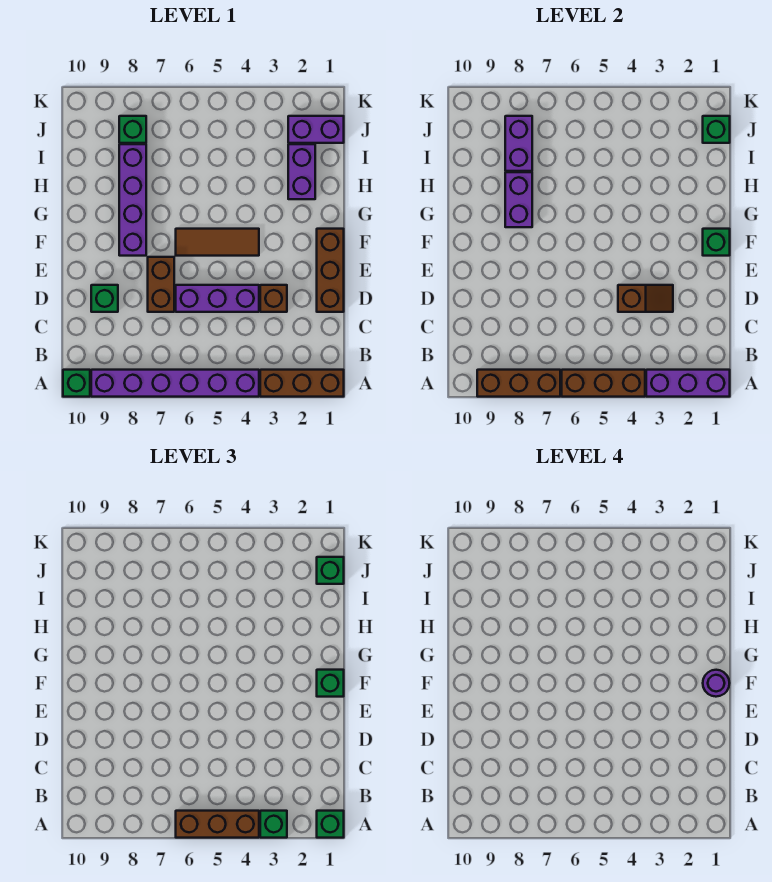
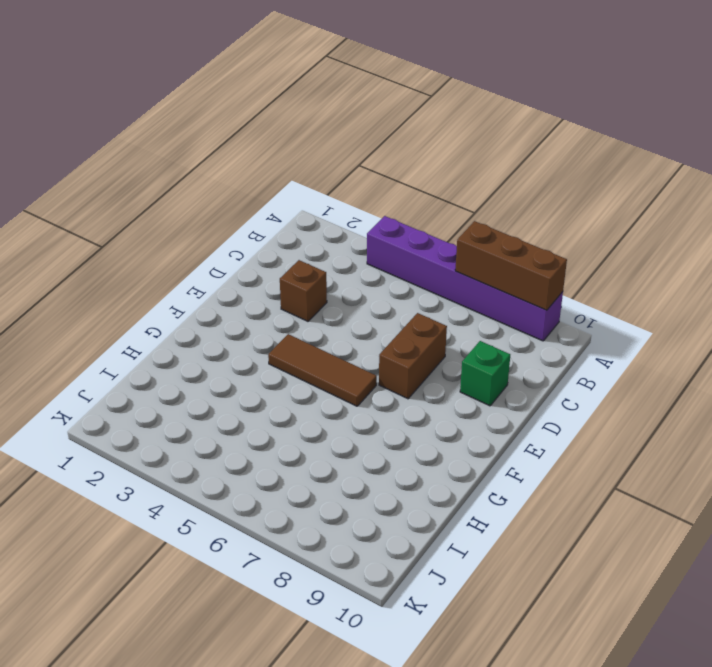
none -> brown brick A1:A3 level 1
none -> green brick A10 level 1
none -> brown brick D1:F1 level 1

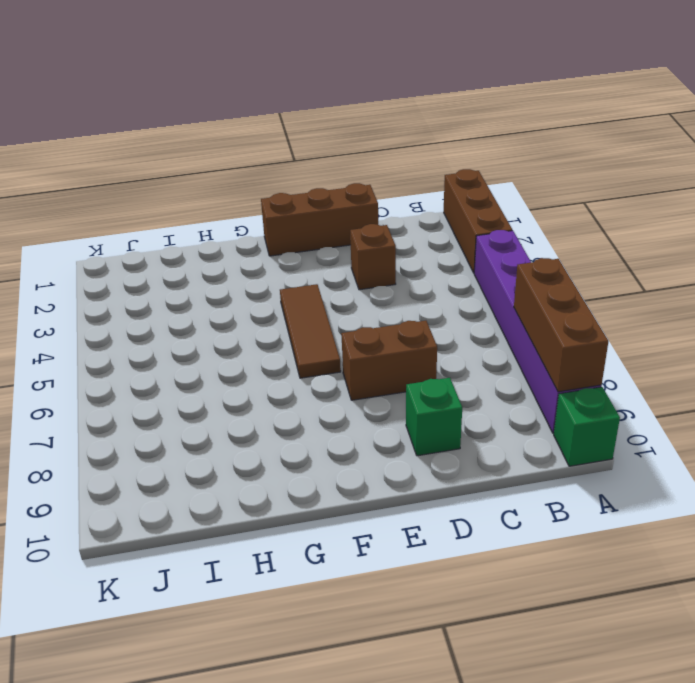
none -> purple brick D4:D6 level 1
none -> purple brick F8:I8 level 1
none -> purple brick H2:I2 level 1

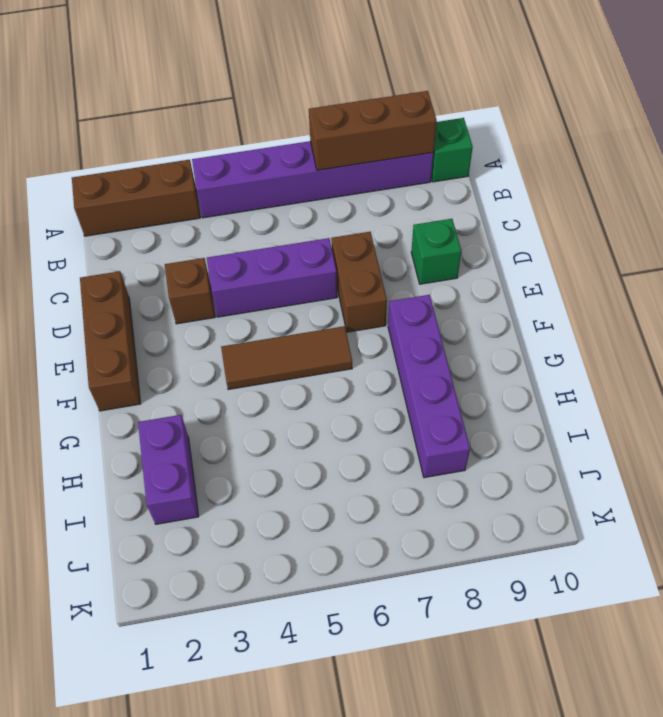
none -> purple brick J1:J2 level 1
none -> green brick J8 level 1
none -> purple brick A1:A3 level 2

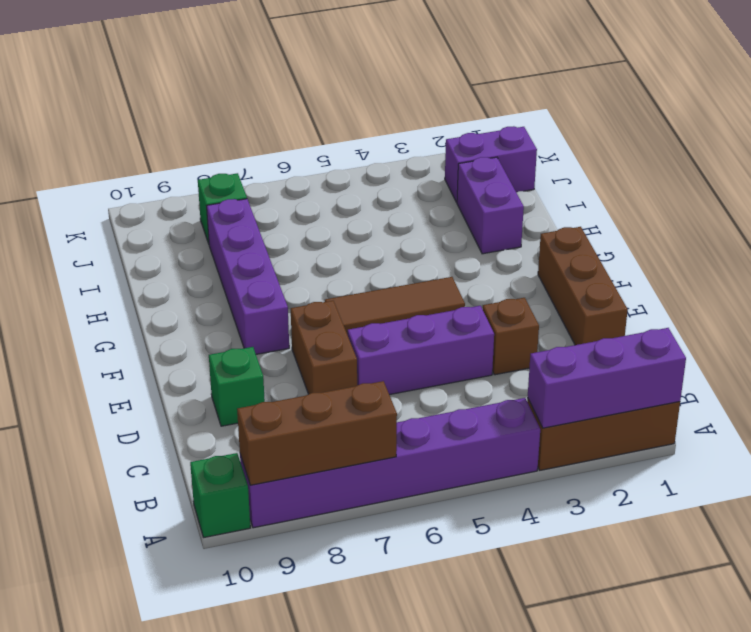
none -> brown brick A4:A6 level 2
none -> brown slope D3:D4 level 2 top 4
none -> green brick F1 level 2

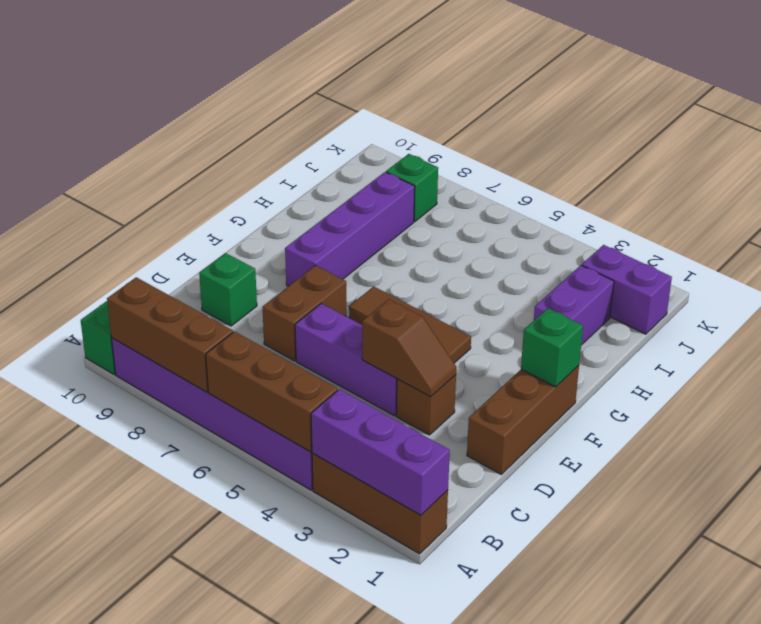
none -> purple brick G8:H8 level 2
none -> purple brick I8:J8 level 2
none -> green brick J1 level 2

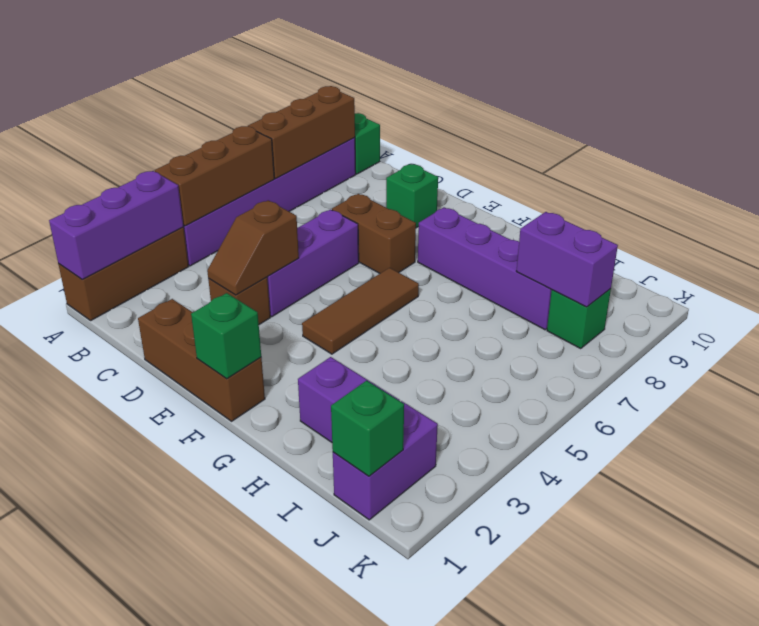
none -> purple brick G8:H8 level 2
none -> green brick A1 level 3
none -> green brick A3 level 3

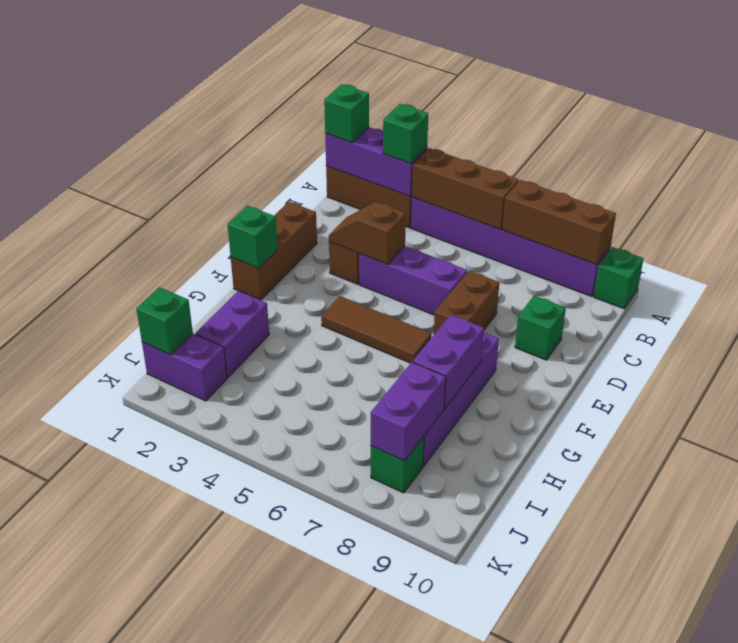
none -> brown brick A4:A6 level 3
none -> green brick F1 level 3
none -> green brick J1 level 3

